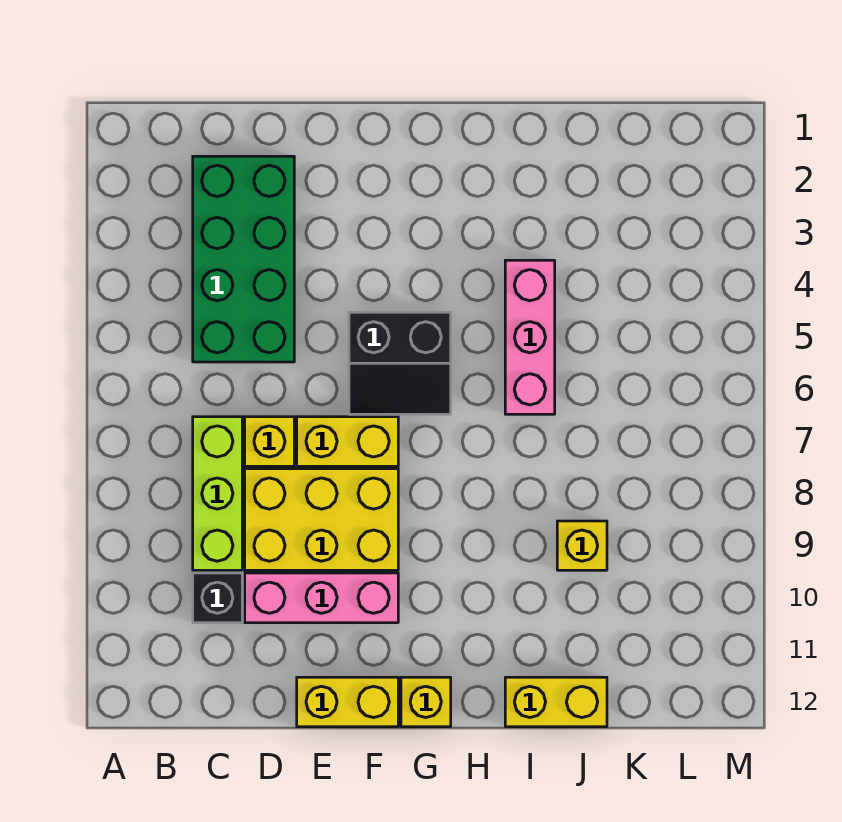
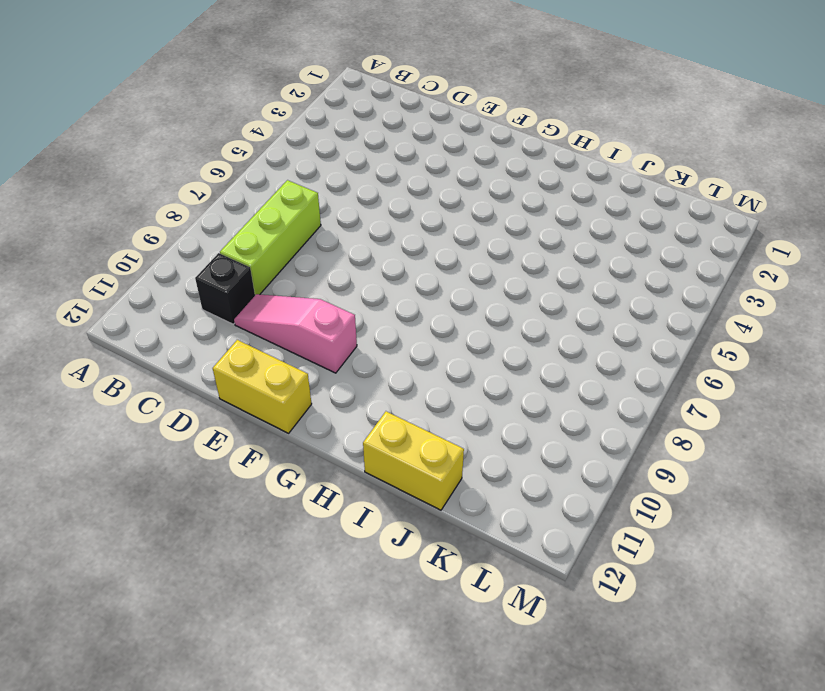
pink slope D10:F10 level 1 top F -> pink brick D10:F10 level 1
none -> green brick C2:D5 level 1
none -> yellow brick D7 level 1
none -> yellow brick D8:F9 level 1

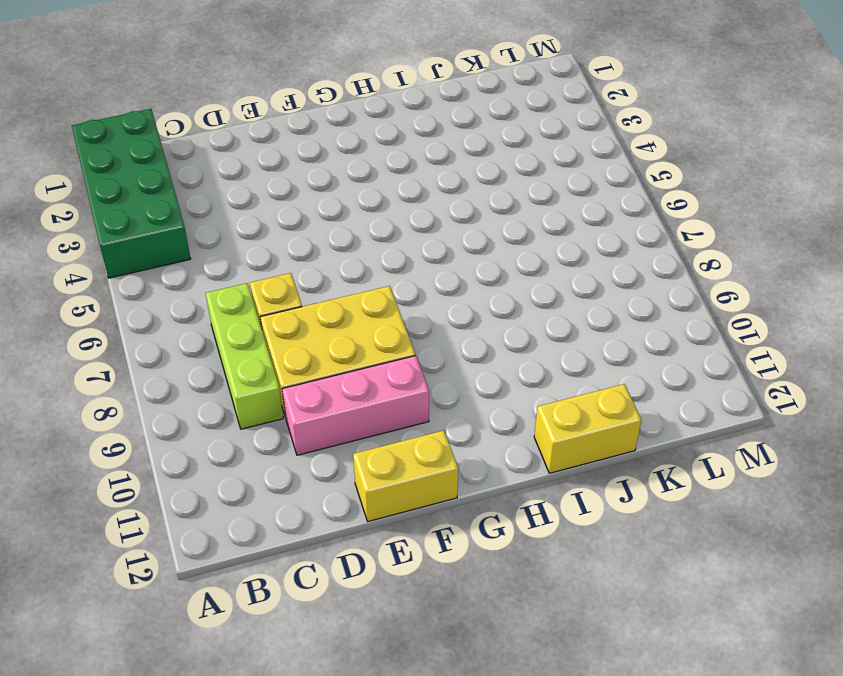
green brick A1:B4 level 1 -> green brick C2:D5 level 1
none -> black brick C10 level 1
none -> yellow brick E7:F7 level 1
none -> black slope F5:G6 level 1 top 5

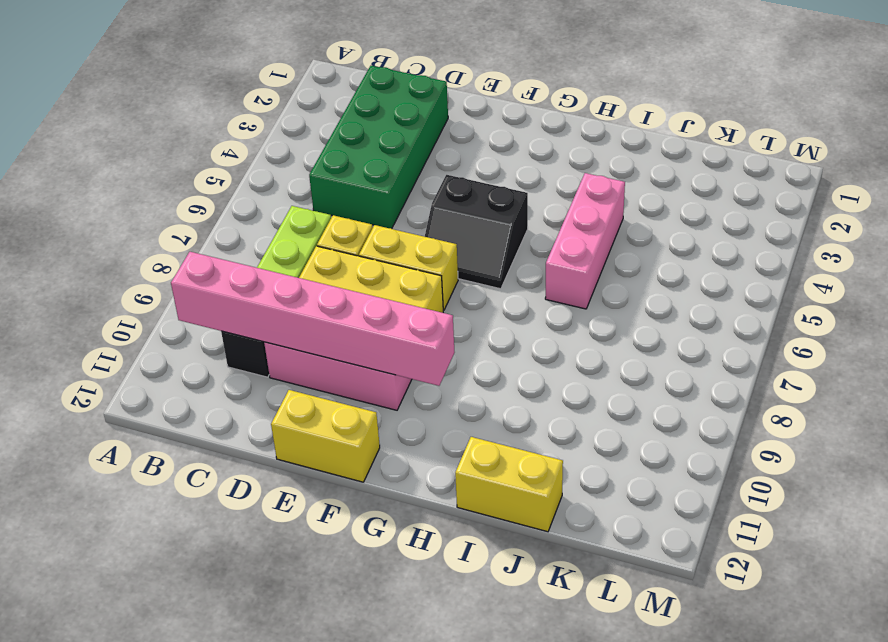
pink brick B10:G10 level 2 -> none
none -> yellow brick G12 level 1
none -> yellow brick J9 level 1

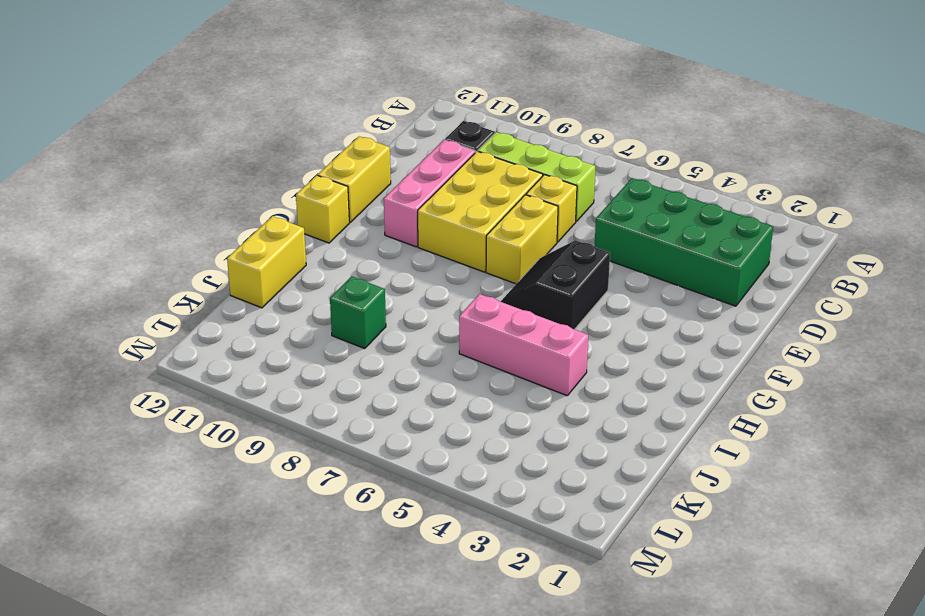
green brick J9 level 1 -> yellow brick J9 level 1

